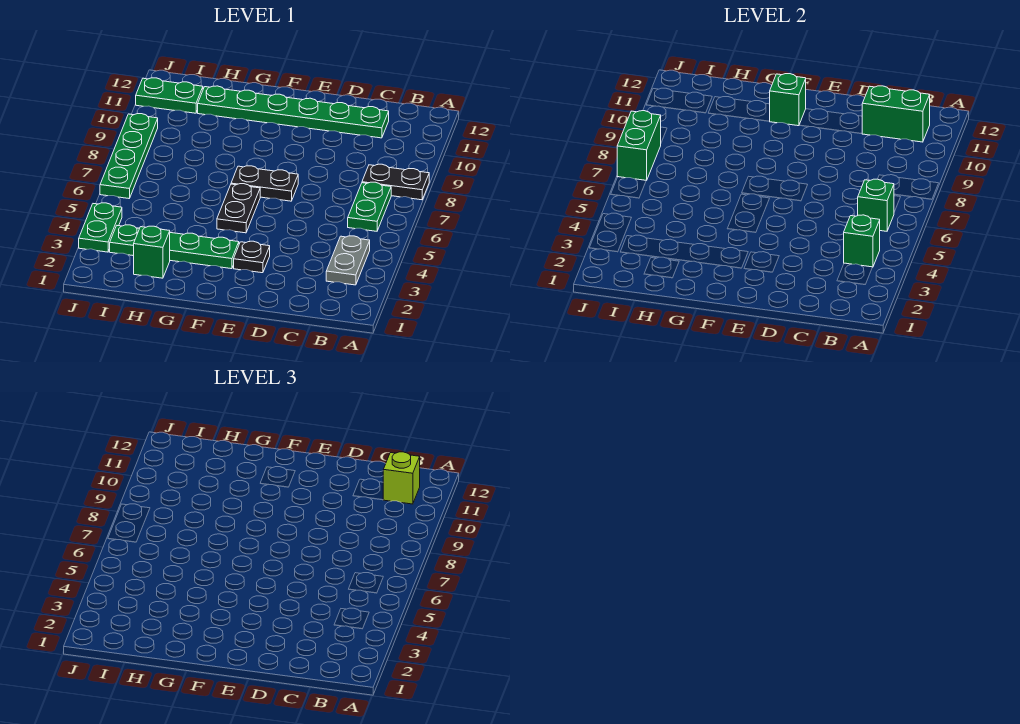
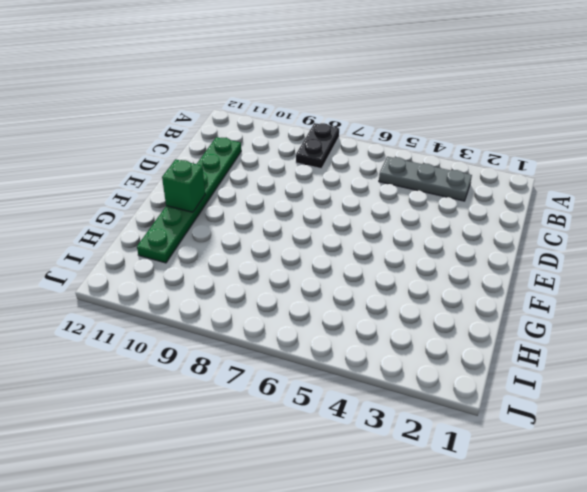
grey plate B3:B5 level 1 -> grey plate B3:B4 level 1
none -> green plate B6:B7 level 1
none -> black plate E3 level 1
none -> black plate E7:F7 level 1

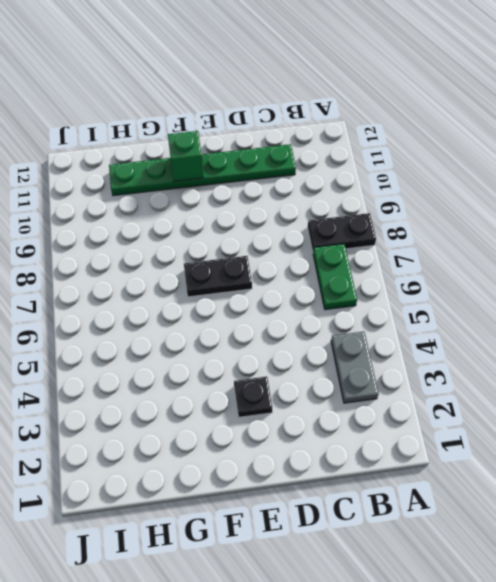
none -> green plate F3:I3 level 1
none -> black plate F5:F6 level 1
none -> green brick H2 level 1

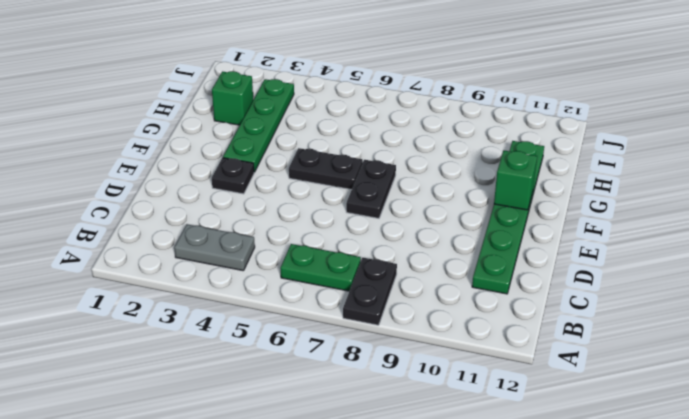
none -> green plate I11:J11 level 1
none -> green plate J3:J4 level 1
none -> green plate J6:J9 level 1

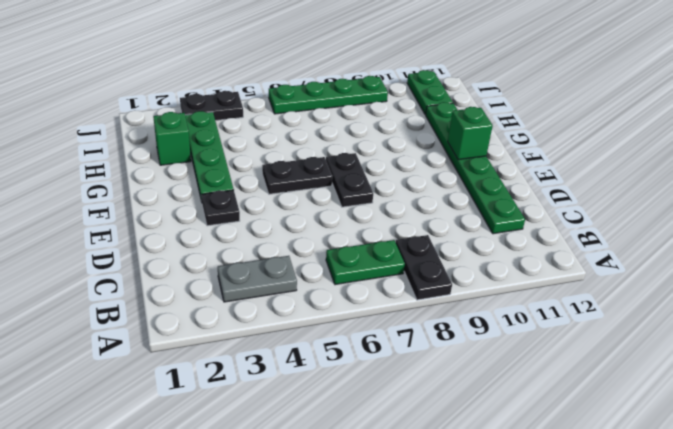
black plate J3:J4 level 1 -> green plate J3:J4 level 1
none -> green brick B4 level 2
none -> green brick B6 level 2
none -> green brick B11:C11 level 2

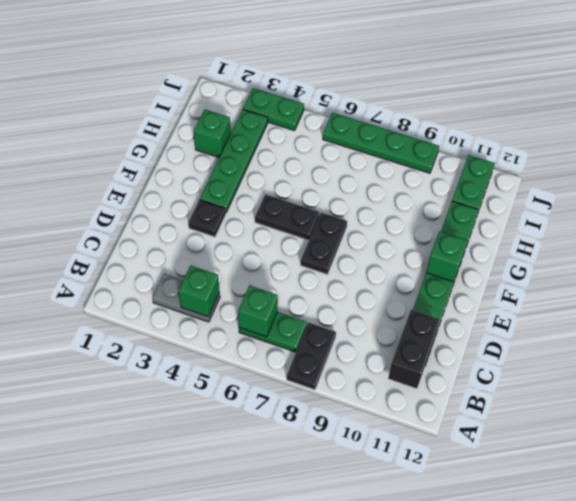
black brick B11:C11 level 2 -> green brick B11:C11 level 2
none -> green brick J7:J8 level 2
none -> lime brick B11 level 3

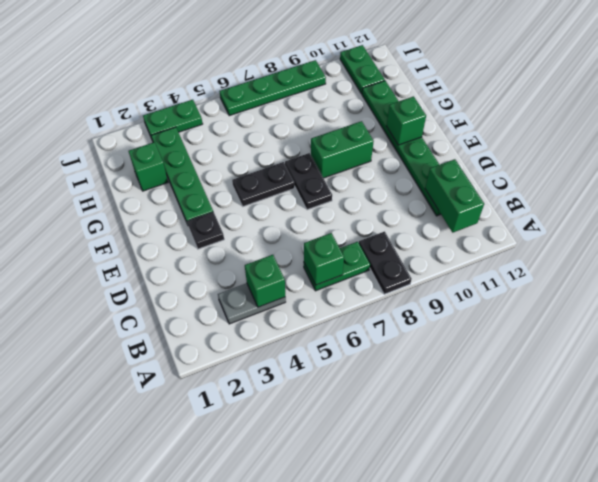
green brick F8:F9 level 1 -> green brick J7:J8 level 2
none -> lime brick B11 level 3

